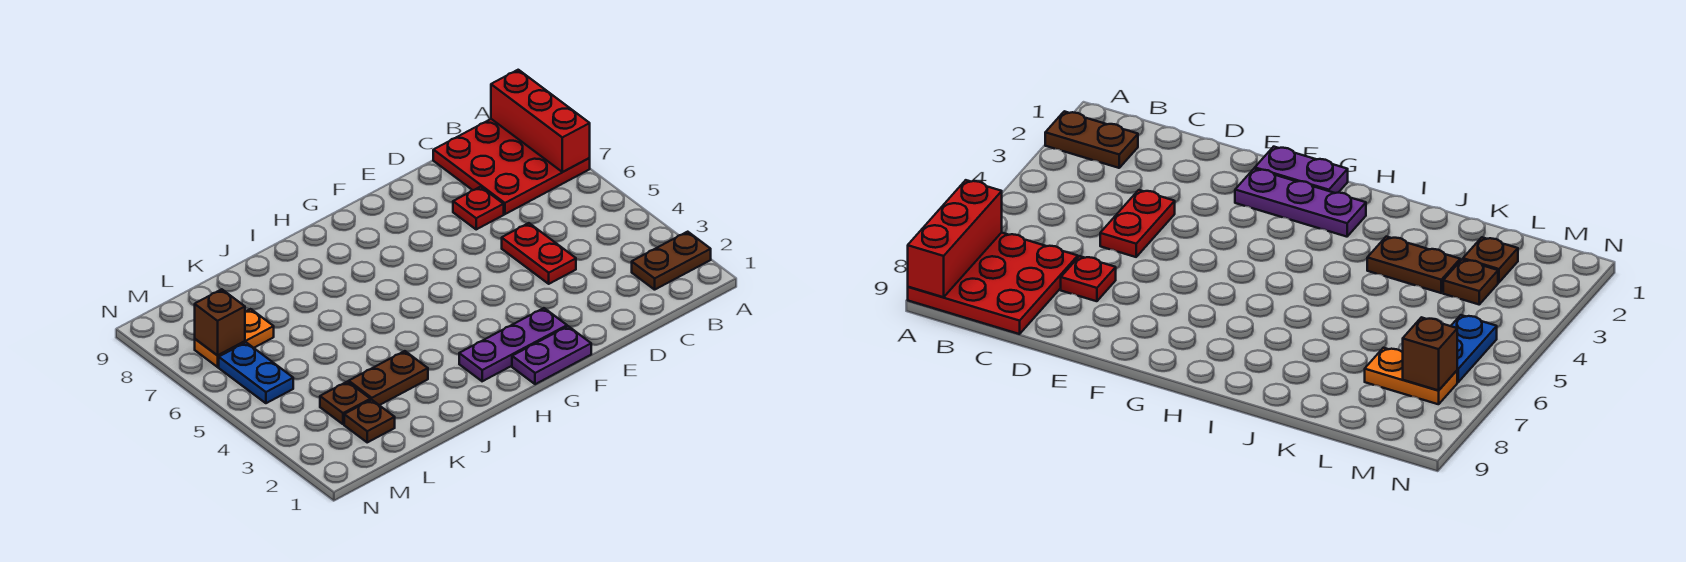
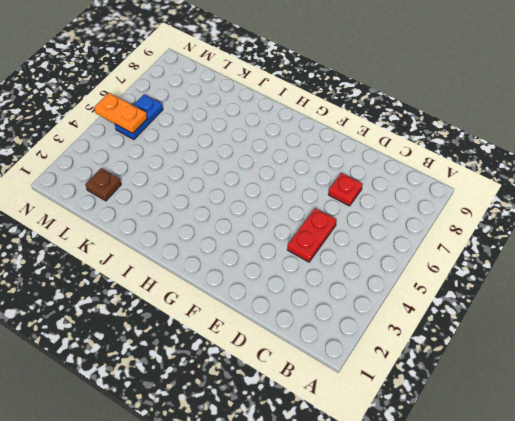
orange plate M5:N5 level 2 -> orange plate L7:M7 level 1
none -> brown plate A2:B2 level 1
none -> red plate A7:C9 level 1
none -> purple plate F1:G1 level 1

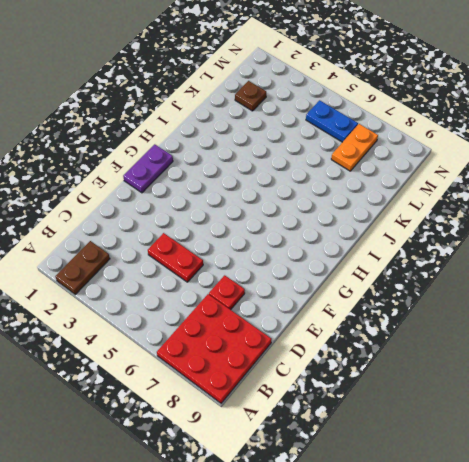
none -> purple plate F2:H2 level 1
none -> brown plate J3:K3 level 1
none -> brown plate L3 level 1

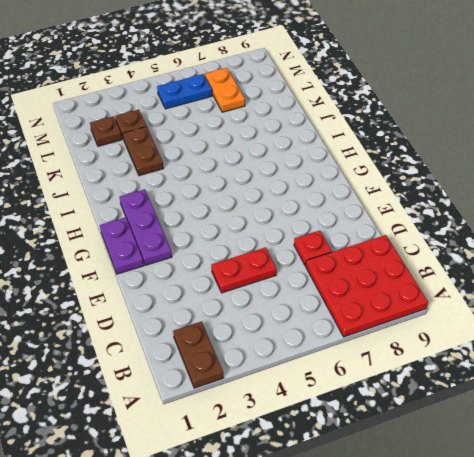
none -> red brick A7:A9 level 2
none -> brown brick M7 level 2

